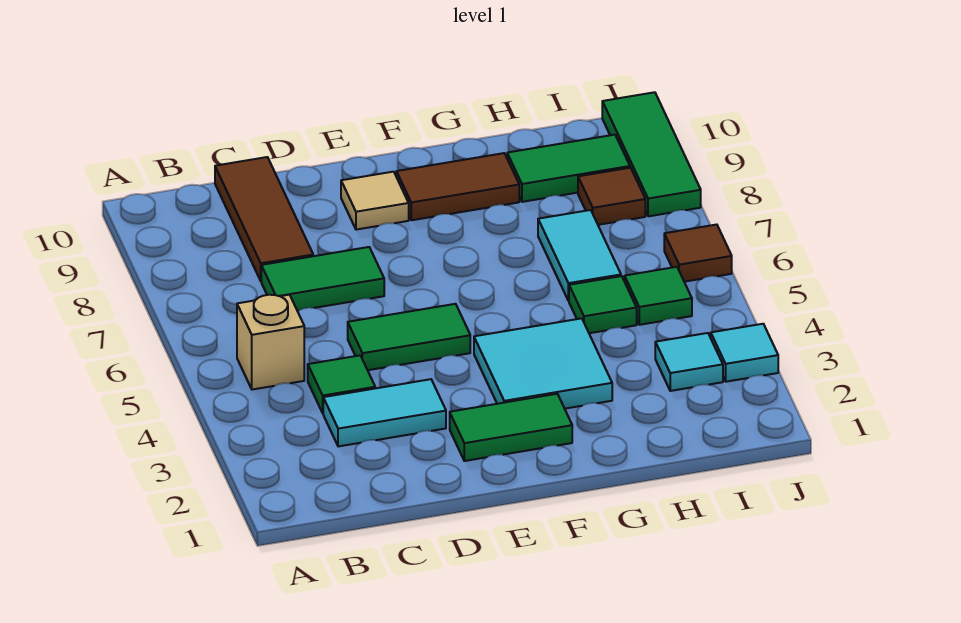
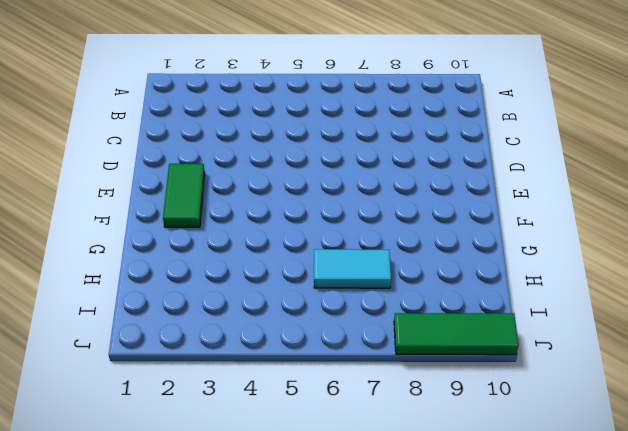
none -> tan brick B5 level 1
none -> cyan tile C3:D3 level 1
none -> green tile C4 level 1

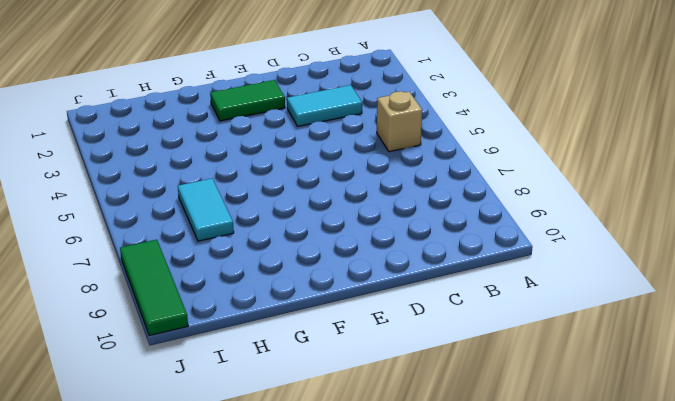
none -> green tile C4 level 1
none -> green tile C7:D7 level 1
none -> brown tile C8:C10 level 1

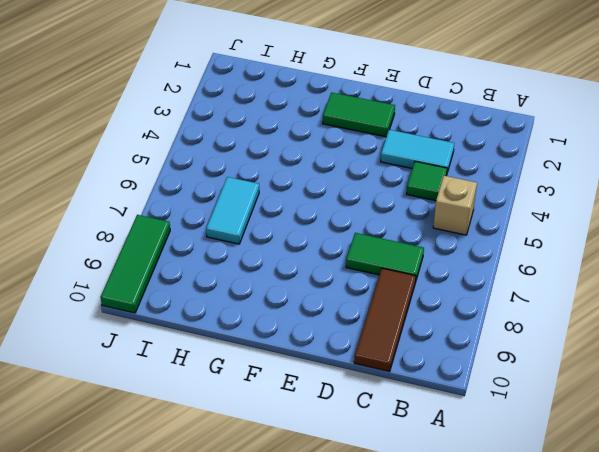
none -> green tile D5:E5 level 1
none -> tan tile E9 level 1
none -> cyan tile F3:G4 level 1

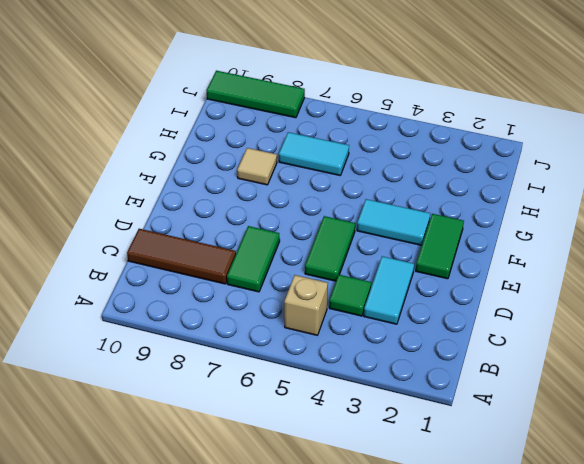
cyan tile F3:F4 level 1 -> cyan tile F3:G4 level 1
tan tile G8 level 1 -> tan tile E9 level 1
none -> brown tile F9:G9 level 1
none -> green tile H5 level 1
none -> green tile H9:I9 level 1

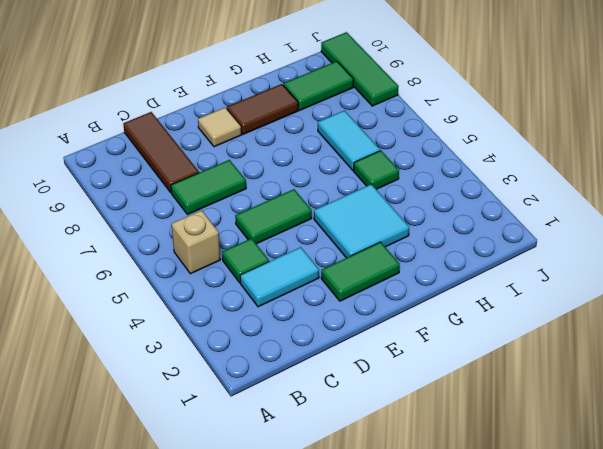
none -> cyan tile I3 level 1
none -> green tile I5 level 1
none -> brown tile I8 level 1

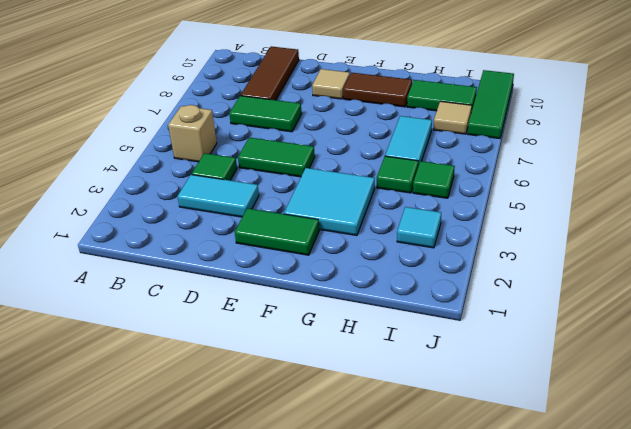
tan tile I8 level 1 -> brown tile I8 level 1
none -> cyan tile J3 level 1
none -> brown tile J6 level 1

